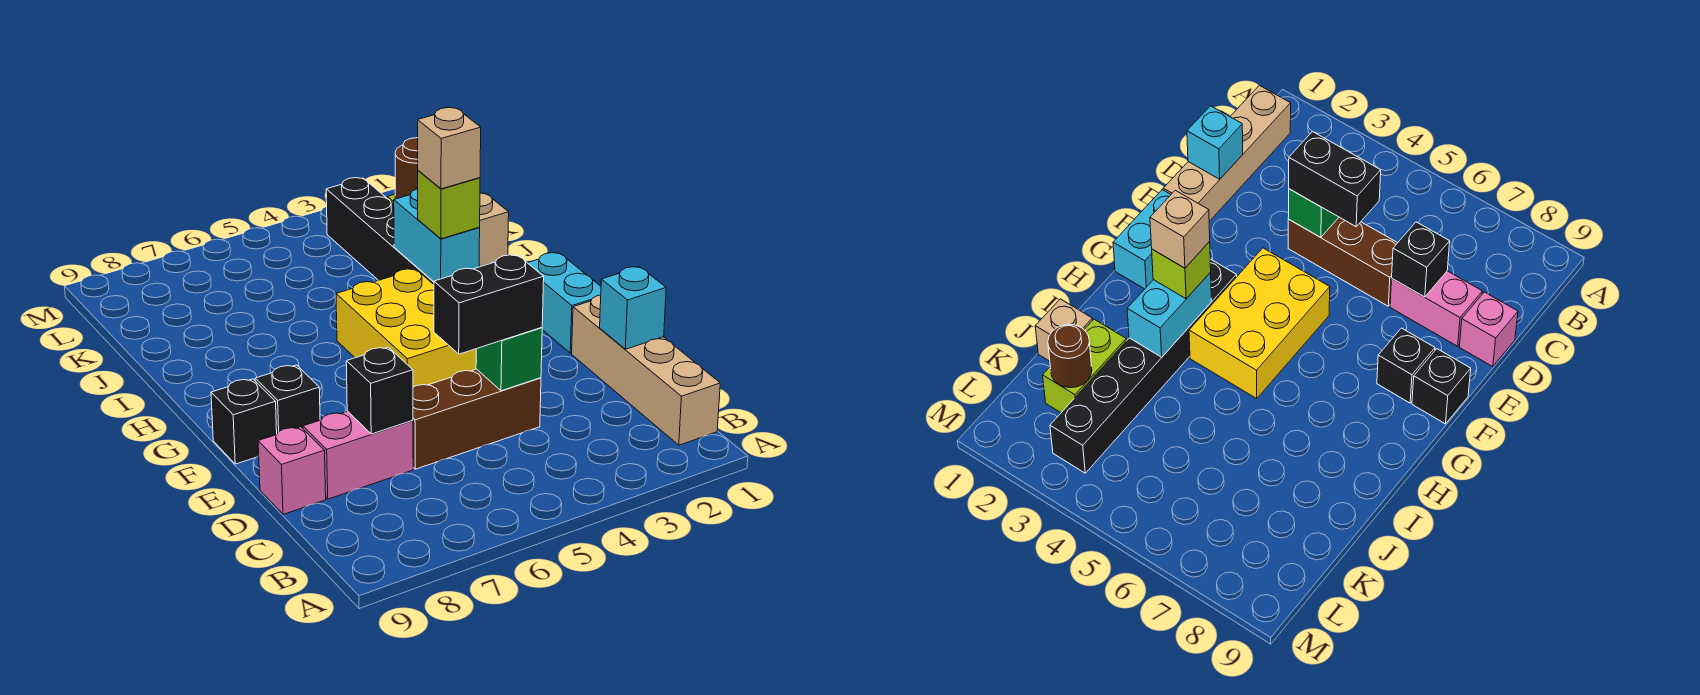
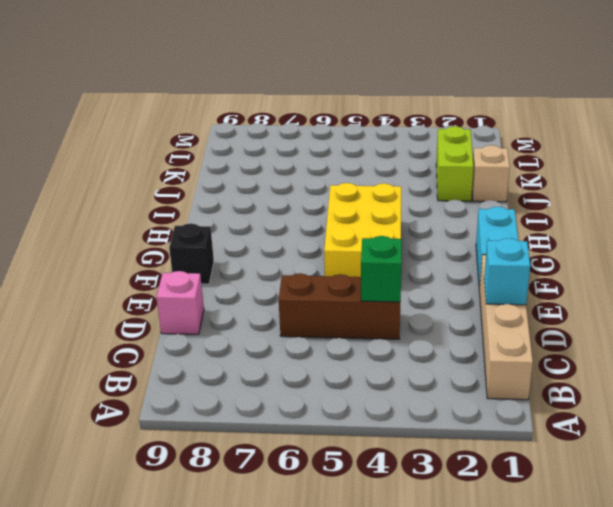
none -> pink brick D7:D8 level 1
none -> black brick F8 level 1
none -> black brick G3:L3 level 1

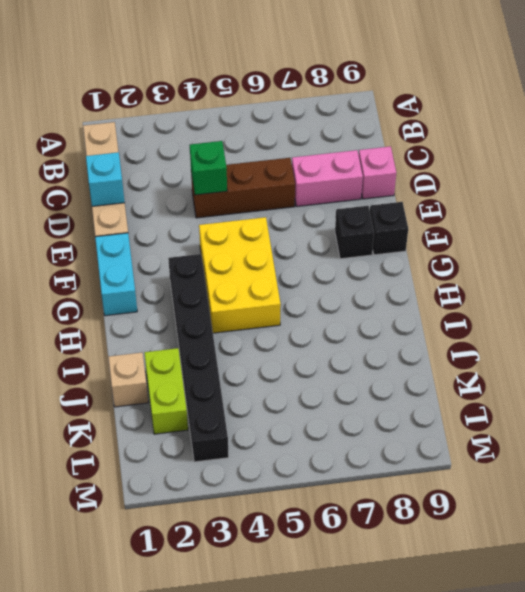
none -> black brick D7 level 2
none -> cyan brick H3:I3 level 2
none -> brown round brick K2 level 2

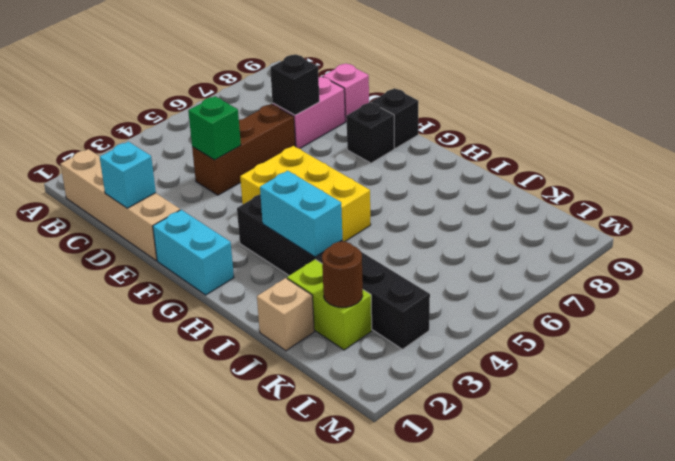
none -> black brick D4:D5 level 3
none -> lime brick H3 level 3
none -> tan brick H3 level 4

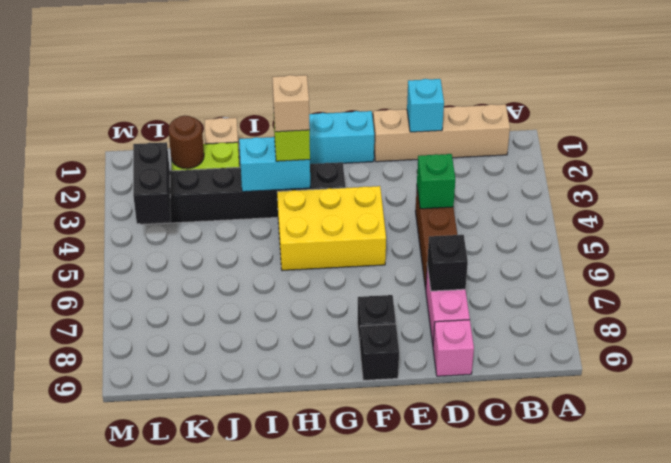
black brick L3:L4 level 2 -> black brick D4:D5 level 3

